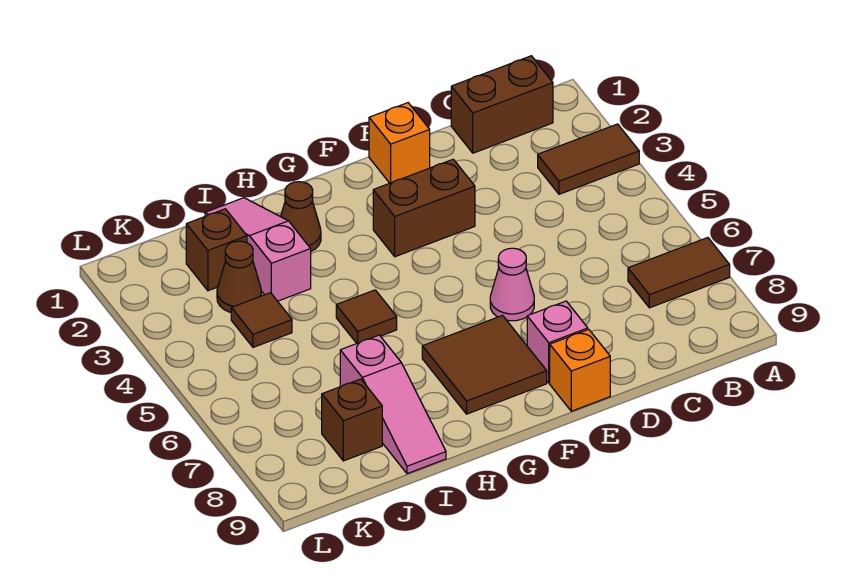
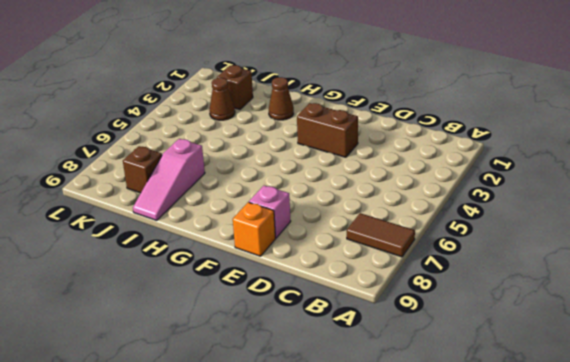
none -> brown tile A3:B3 level 1
none -> brown brick B1:C1 level 1
none -> orange brick E1 level 1

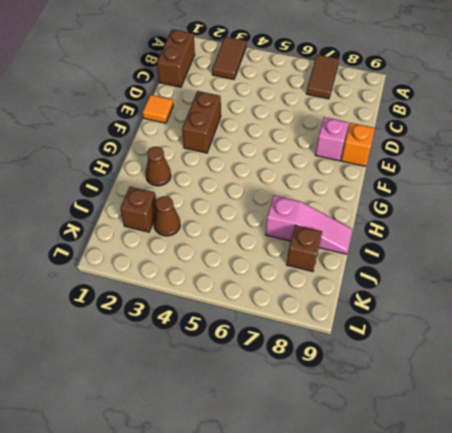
orange tile E1 level 1 -> orange brick E1 level 1
none -> pink cone E6 level 1
none -> brown tile F7:G8 level 1
none -> brown tile H5 level 1

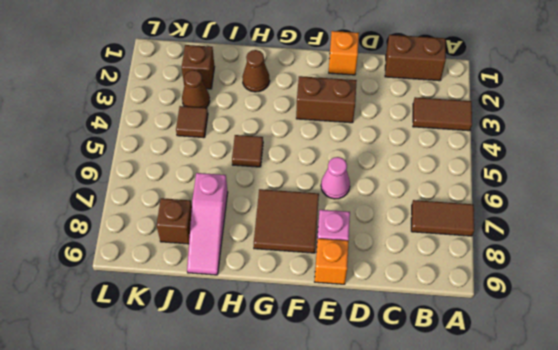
none -> pink slope I1:I3 level 1 top 3

